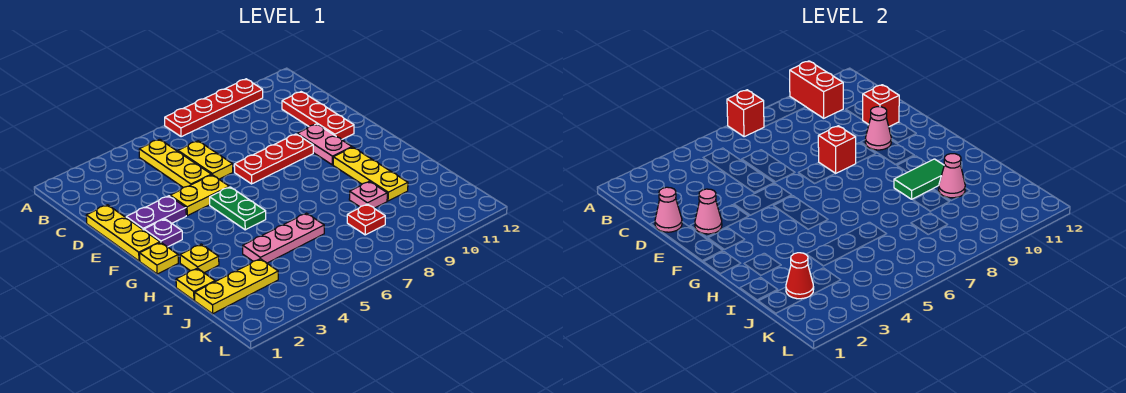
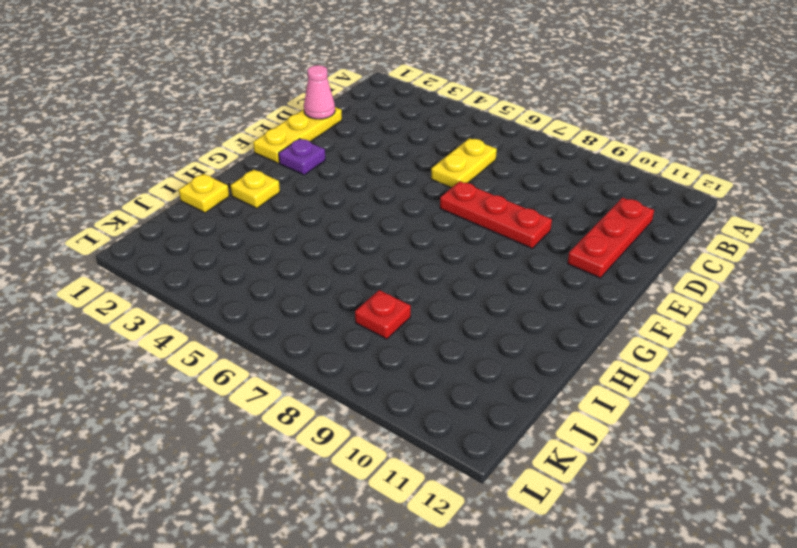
none -> red plate A7:A10 level 1
none -> yellow plate B5:D5 level 1
none -> purple plate E2:E3 level 1

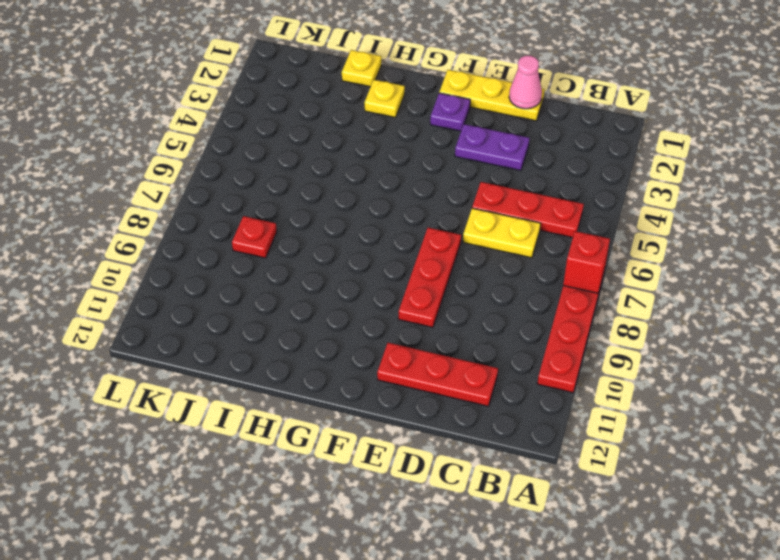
red plate B5:D5 level 1 -> yellow plate B5:D5 level 1
purple plate D3:E3 level 1 -> purple plate E2:E3 level 1
none -> yellow plate E4:E5 level 1
none -> pink plate E10:F10 level 1
none -> green plate F5:G5 level 1

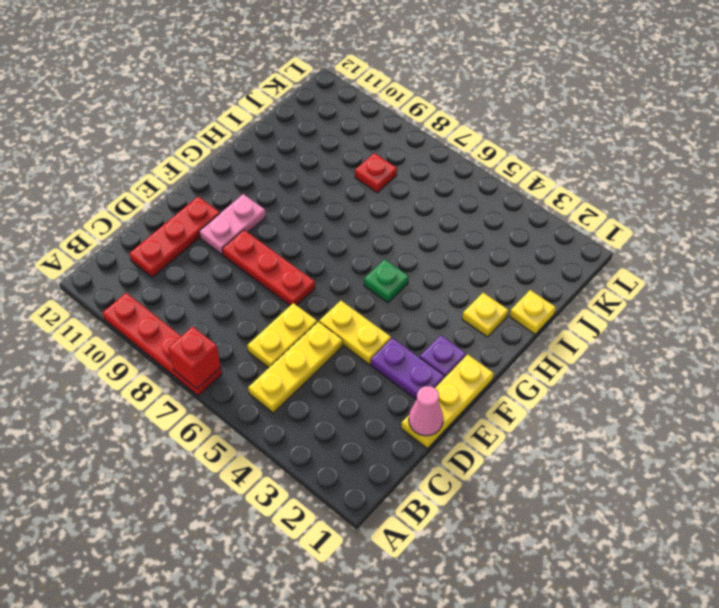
green plate G5 level 1 -> green plate F5:G5 level 1
none -> yellow plate G1 level 1
none -> yellow plate G10:I10 level 1
none -> pink plate I4:I6 level 1

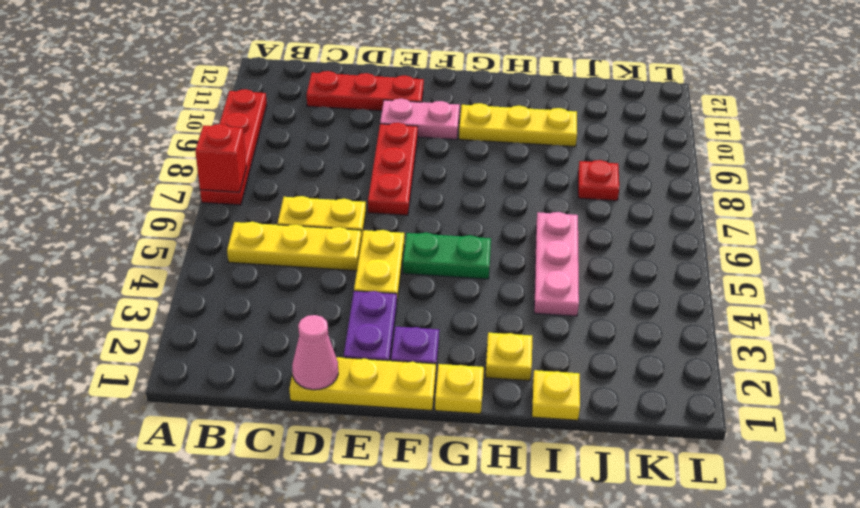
none -> pink plate I9 level 1
none -> yellow plate J1:J3 level 1
none -> red brick A10:B10 level 2

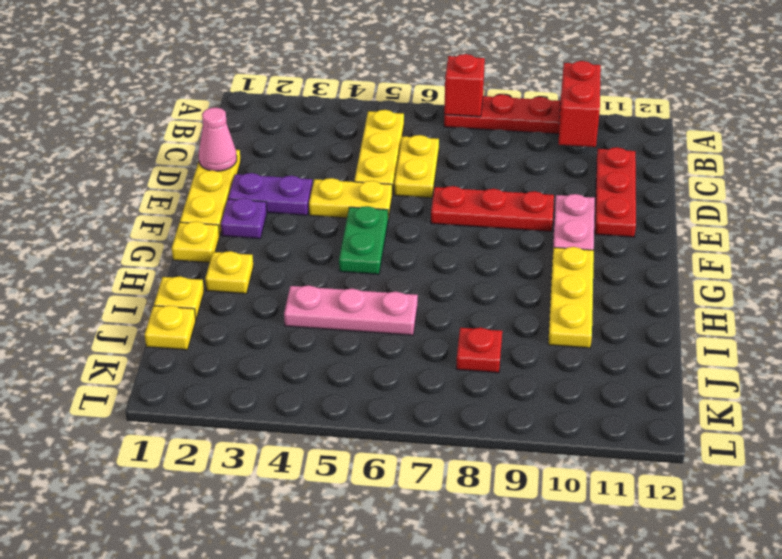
yellow plate J1 level 1 -> yellow plate J1:J3 level 1
none -> pink plate I9 level 1
none -> red brick D11 level 2
none -> pink cone E2 level 2

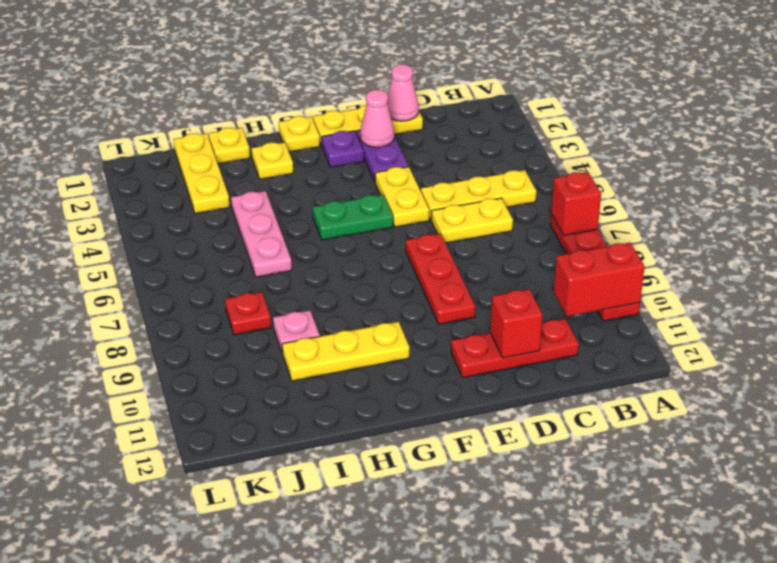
none -> pink plate E10:F10 level 1
none -> red brick E8 level 2
none -> pink cone E10 level 2

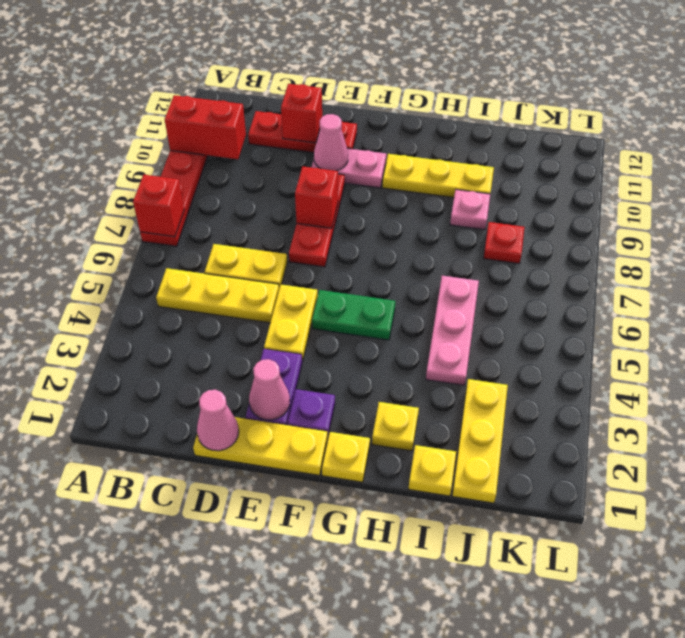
none -> green tile H9:H10 level 2
none -> pink cone I10 level 2
none -> red cone J2 level 2

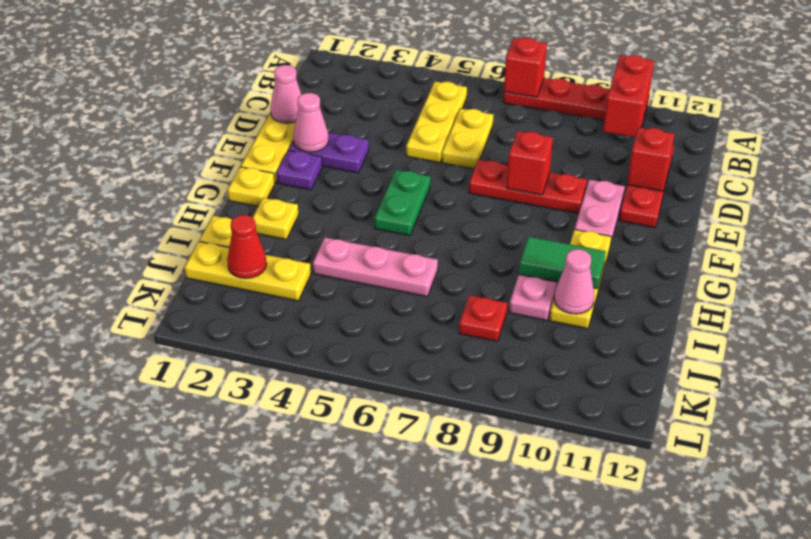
none -> yellow plate E4:E5 level 1
none -> pink cone E10 level 2

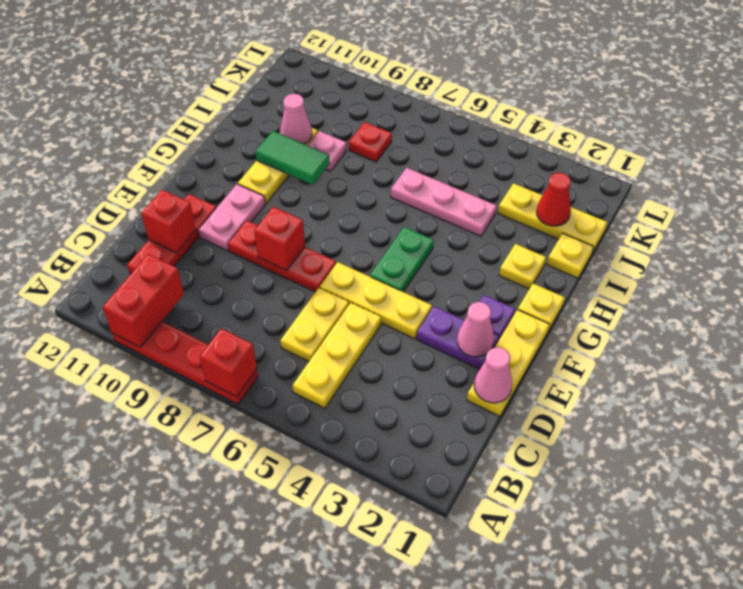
yellow plate E4:E6 level 1 -> yellow plate E4:E5 level 1
none -> pink cone E10 level 2

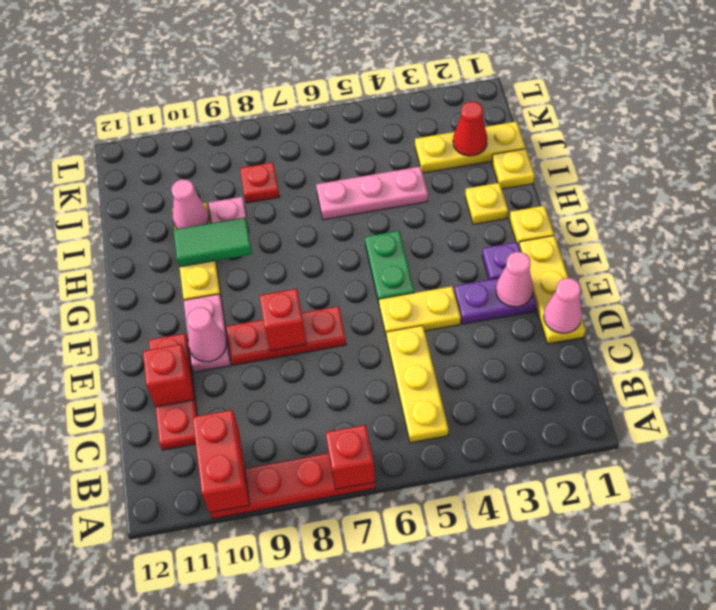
none -> yellow plate C6:D6 level 1

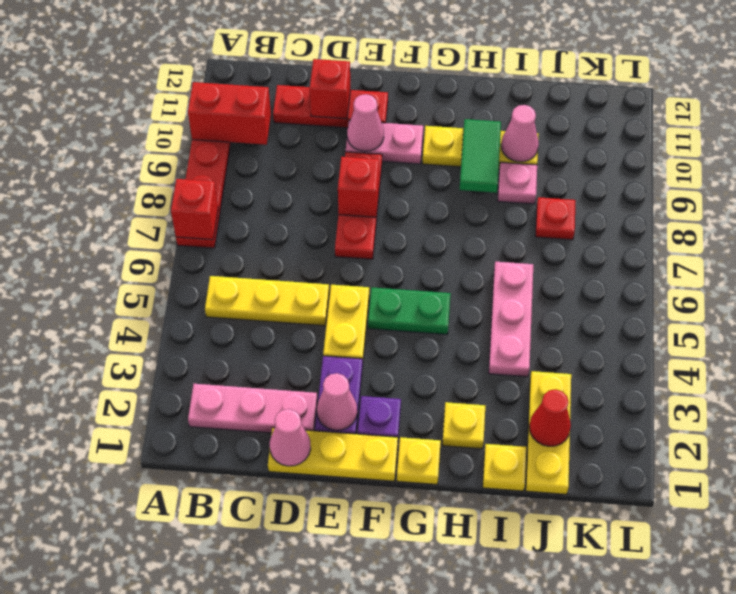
pink plate B2:D2 level 1 -> none
none -> yellow plate C6:D6 level 1

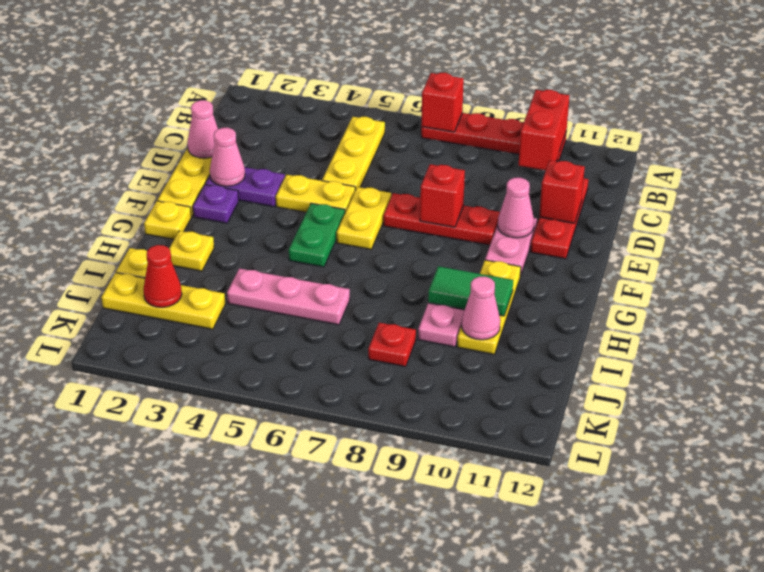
yellow plate E6:F6 level 1 -> yellow plate C6:D6 level 1

